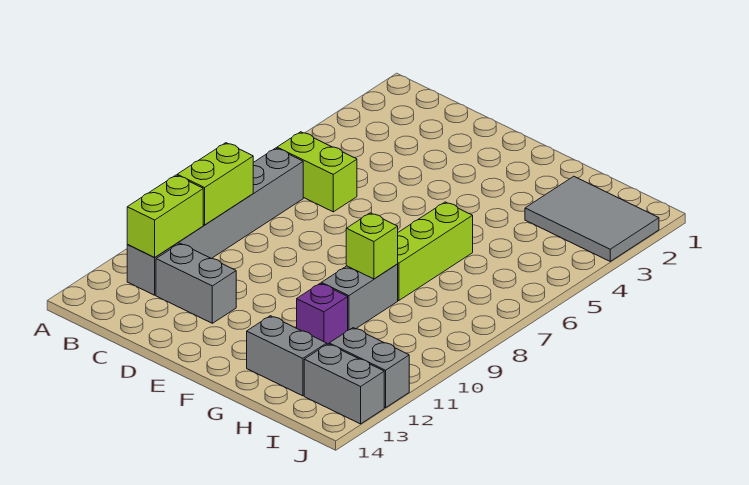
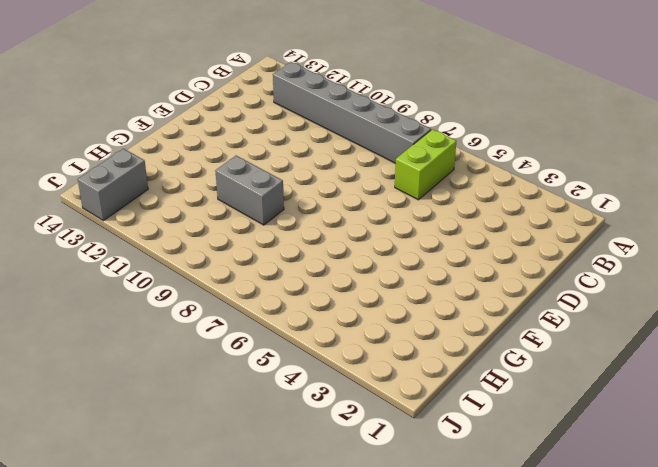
none -> grey brick C12:D12 level 1
none -> lime brick G6:G8 level 1
none -> purple brick G11 level 1

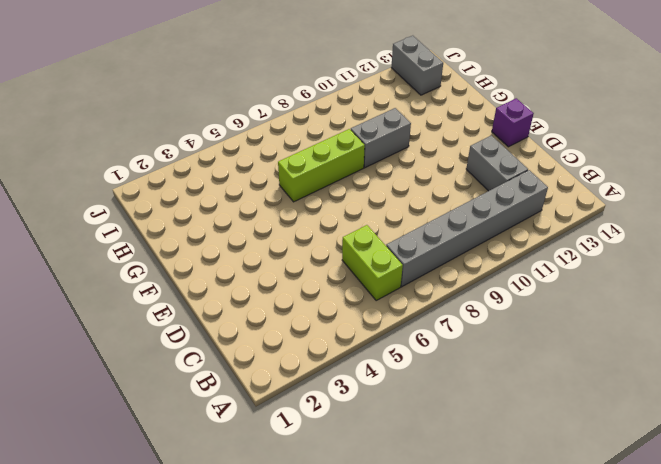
purple brick E14 level 1 -> purple brick G11 level 1
none -> grey brick G13:H13 level 1
none -> grey tile H2:J3 level 1
none -> grey brick I12:J12 level 1

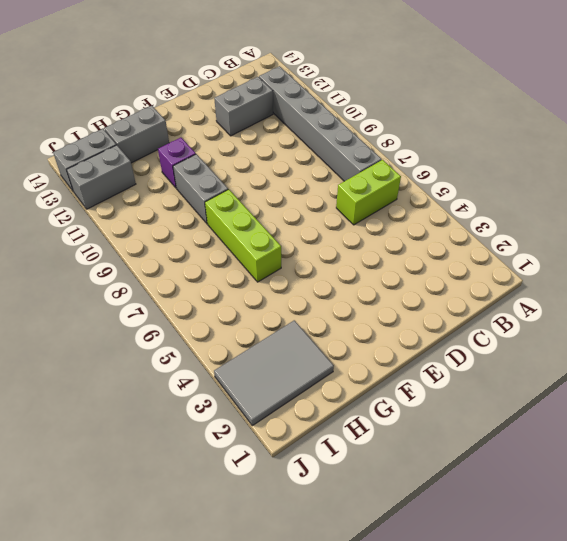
none -> lime brick B9:B10 level 2
none -> lime brick B11:B12 level 2
none -> lime brick G9 level 2

